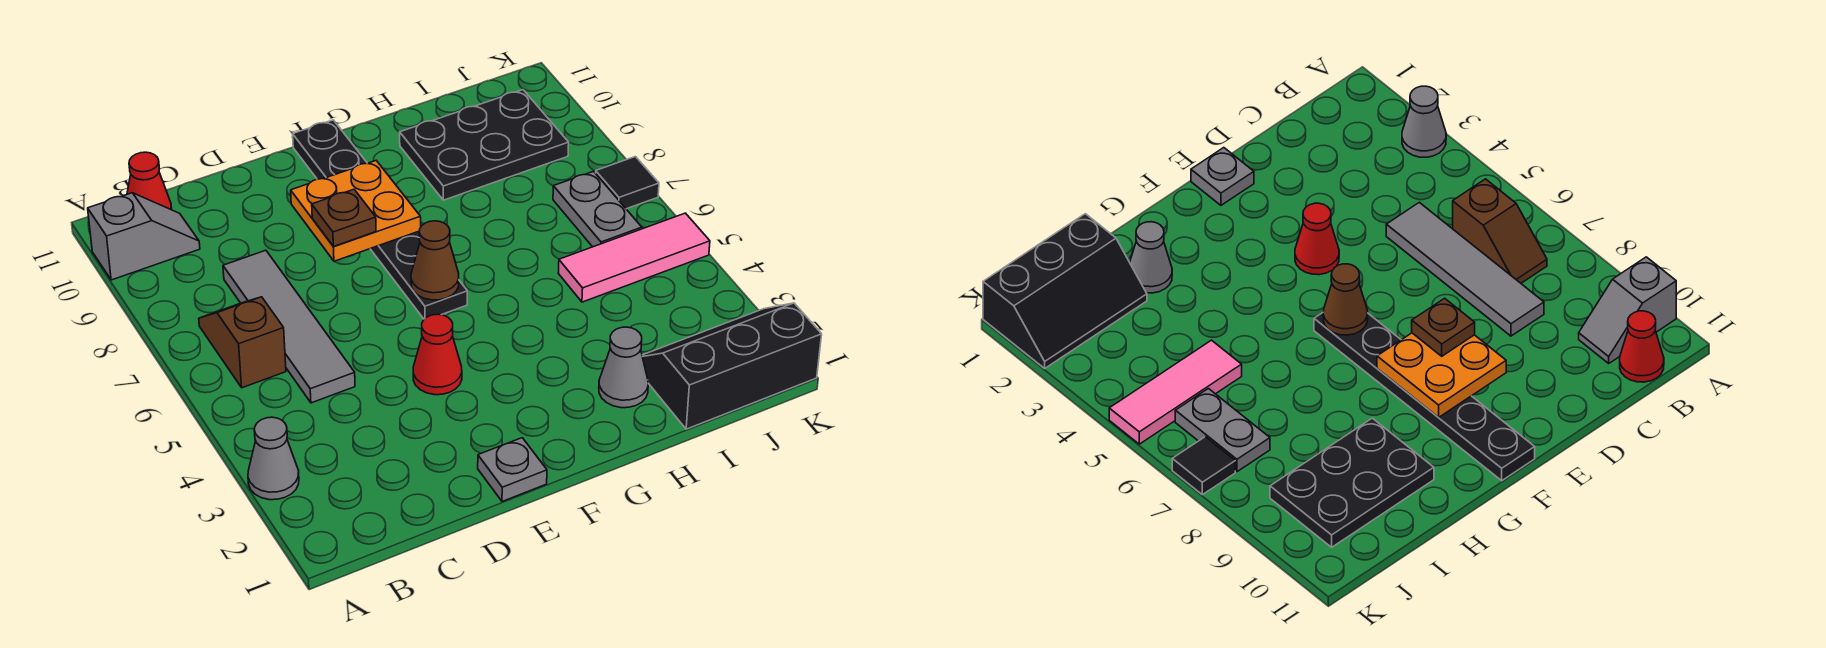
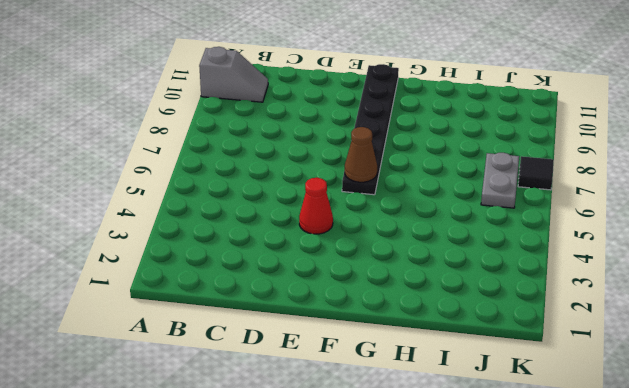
none -> grey cone A3 level 1
none -> brown slope B6:B7 level 1 top 6
none -> red cone B11 level 1

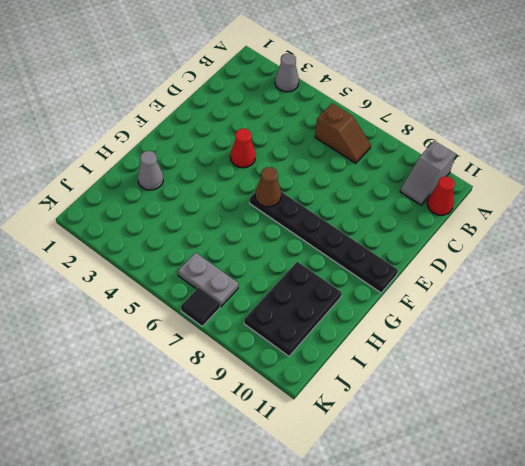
none -> grey tile C5:C8 level 1
none -> grey plate E1 level 1
none -> black slope I1:K2 level 1 top 1

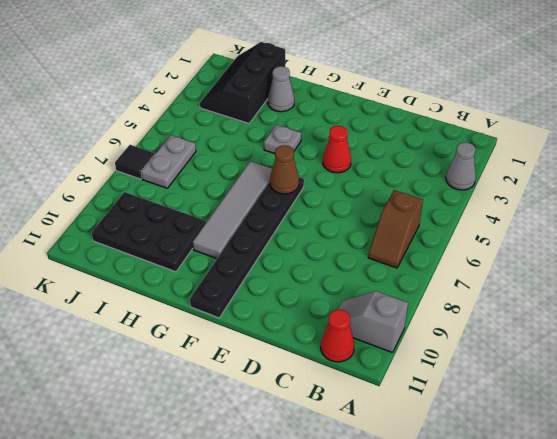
grey plate G4 level 1 -> grey plate E1 level 1
grey tile G6:G9 level 1 -> grey tile C5:C8 level 1
black slope I1:J3 level 1 top I -> black slope I1:K2 level 1 top 1
none -> pink tile I5:K5 level 1
none -> orange plate E8:F9 level 2
none -> brown plate E8 level 3

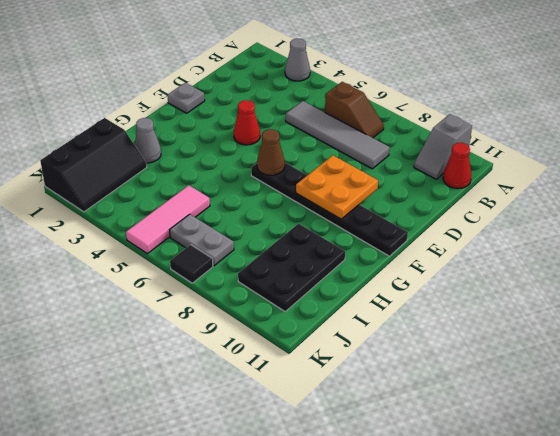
none -> brown plate E8 level 3

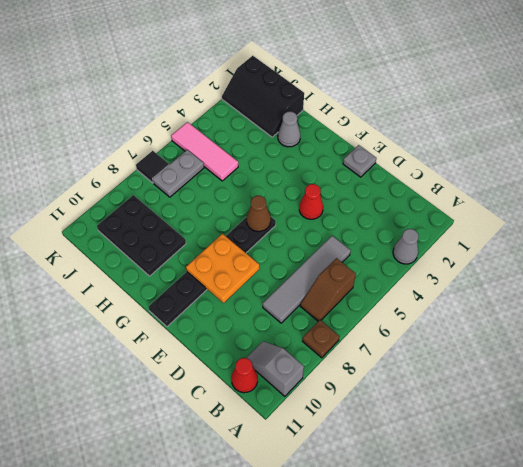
brown plate A8 level 1 -> brown plate E8 level 3

